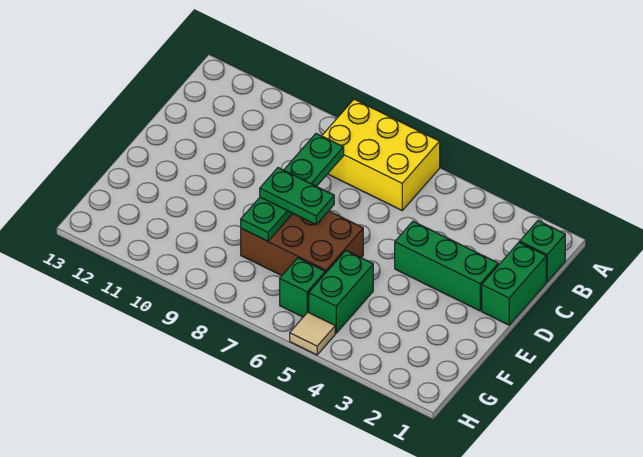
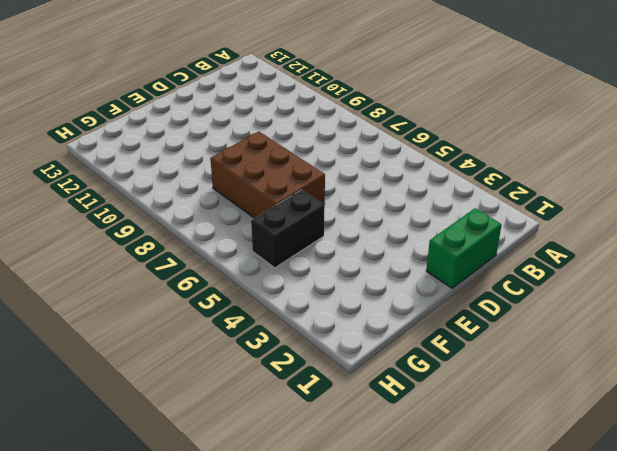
black brick F5:G5 level 1 -> green brick F5:G5 level 1
none -> yellow brick A6:B8 level 1
none -> green brick B1 level 1

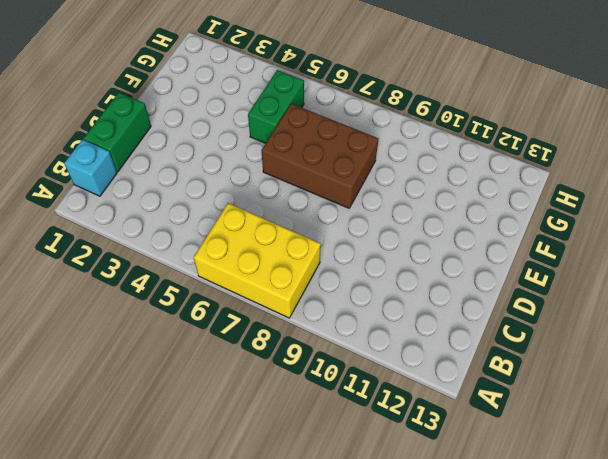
cyan brick B1 level 1 -> green brick B1 level 1
none -> green brick D2:D4 level 1
none -> green brick G6 level 1

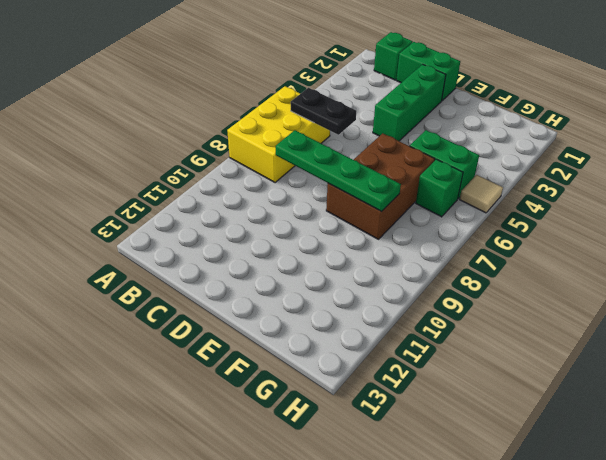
black plate B6:C6 level 2 -> none
none -> green plate E7:E8 level 3

